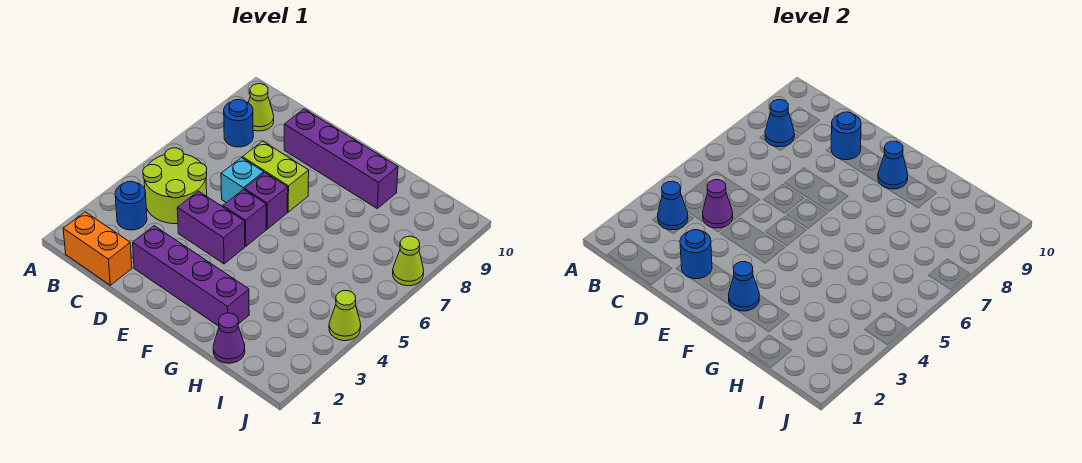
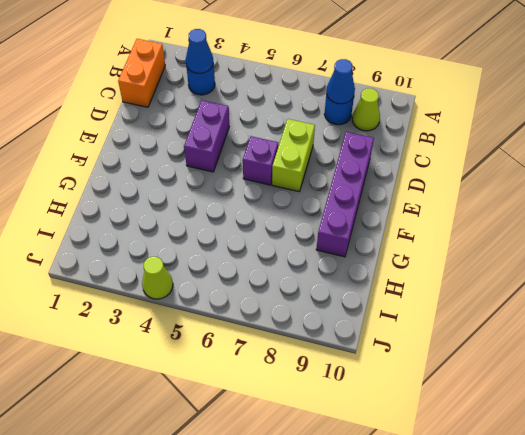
none -> lime round brick B4:C5 level 1
none -> purple brick D2:G2 level 1
none -> cyan brick D6 level 1

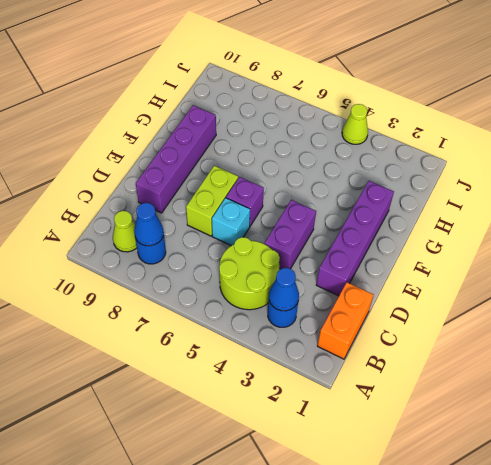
none -> purple brick E5 level 1
none -> purple cone H1 level 1
none -> lime cone J7 level 1

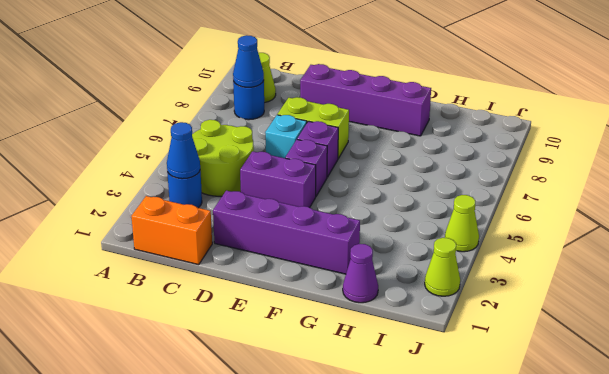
lime cone J2 level 1 -> lime cone J7 level 1
none -> purple cone C4 level 2
none -> blue round brick D2 level 2
none -> blue round brick D9 level 2

